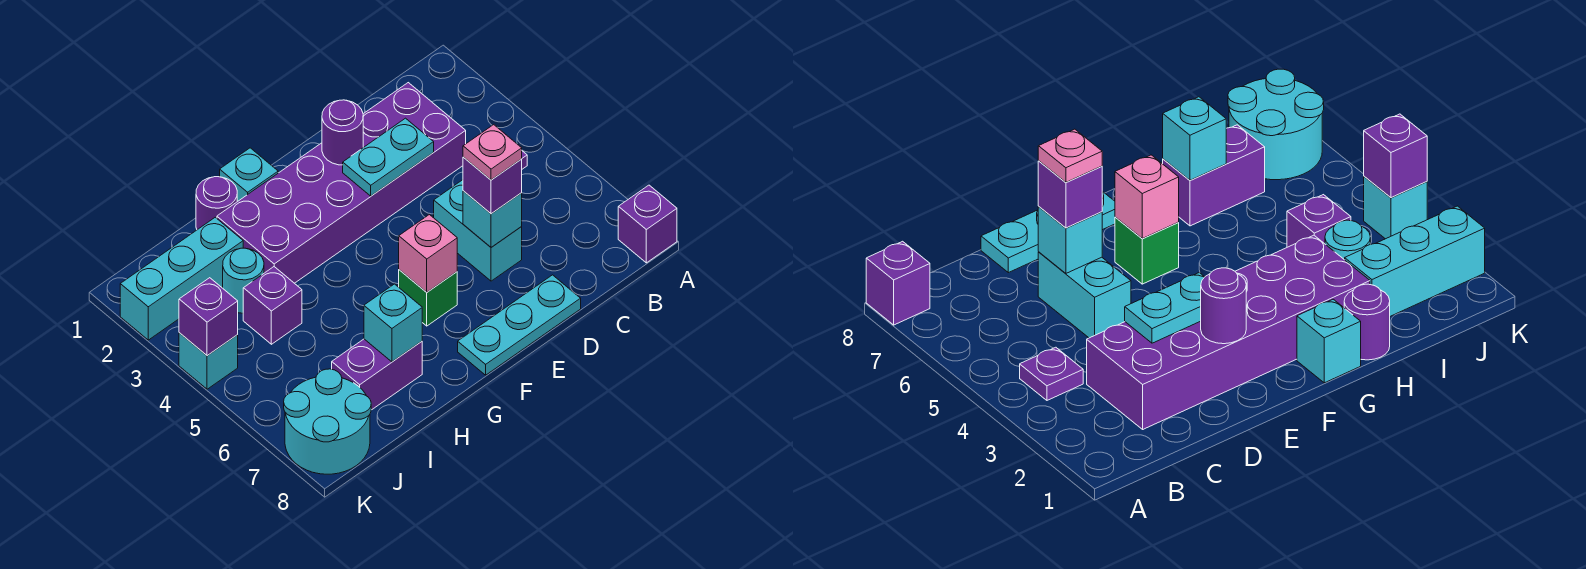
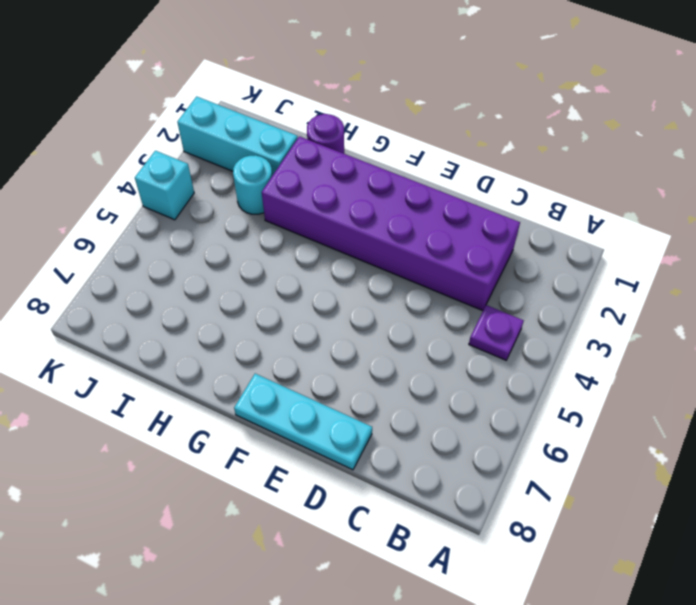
none -> purple brick A8 level 1
none -> cyan brick D5:D6 level 1
none -> green brick F6 level 1

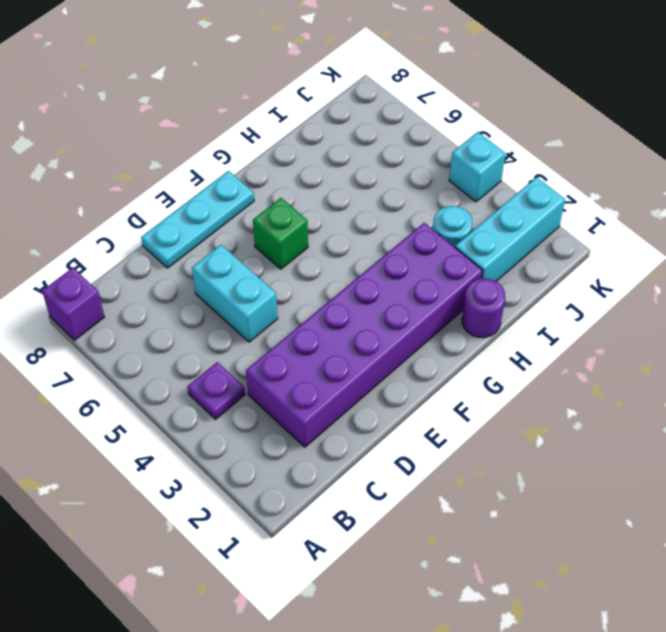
none -> cyan brick G1 level 1
none -> purple brick H7:I7 level 1
none -> purple brick I4 level 1

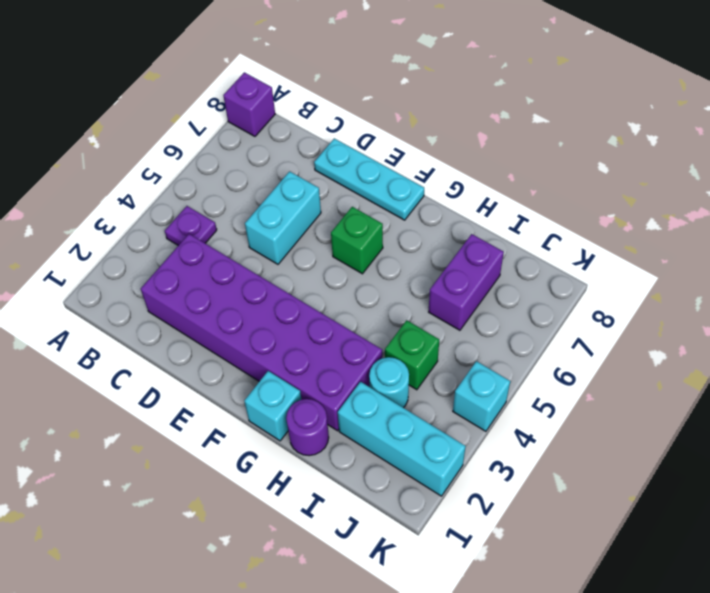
green brick I4 level 1 -> purple brick I4 level 1
purple brick I6:I7 level 1 -> purple brick H7:I7 level 1
none -> cyan round brick J7:K8 level 1
none -> cyan plate D3:E3 level 2
none -> cyan brick D6 level 2

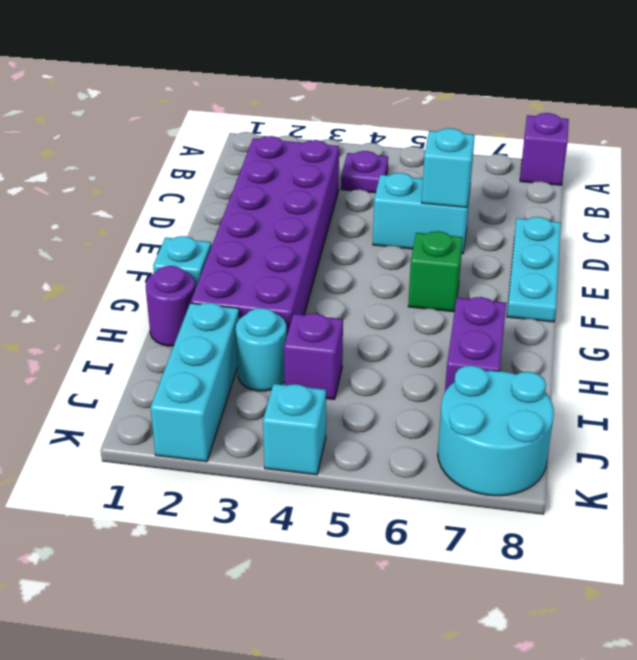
none -> cyan plate D3:E3 level 2
none -> purple round brick E2 level 2
none -> pink brick F6 level 2

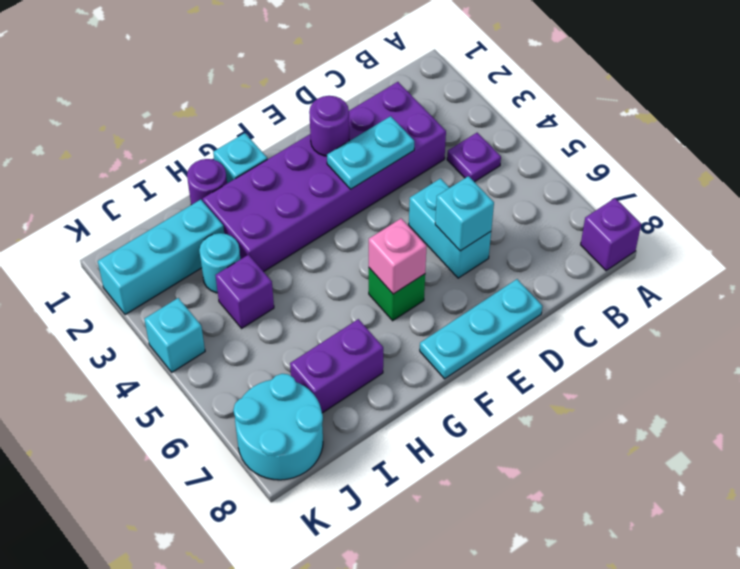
none -> cyan brick H7 level 2
none -> purple brick K4 level 2
none -> purple brick D6 level 3

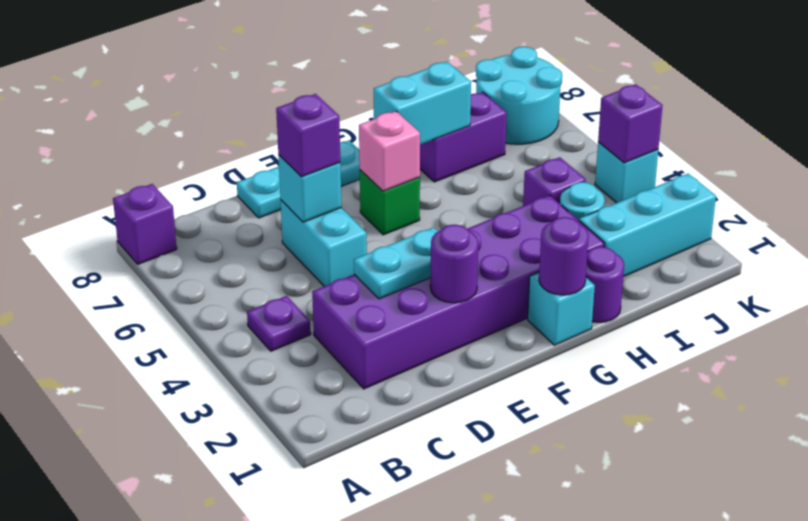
purple round brick G1 level 2 -> none
cyan brick G7:H7 level 2 -> cyan brick H7 level 2
none -> pink plate D6 level 4

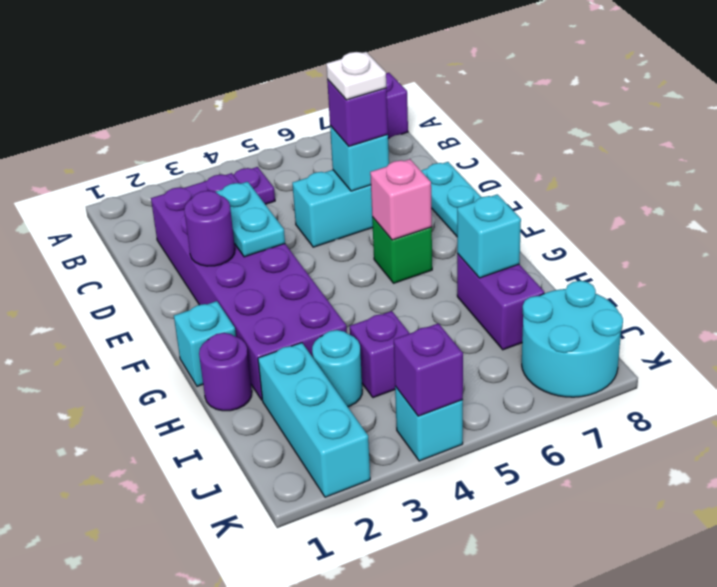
white plate D6 level 4 -> pink plate D6 level 4

